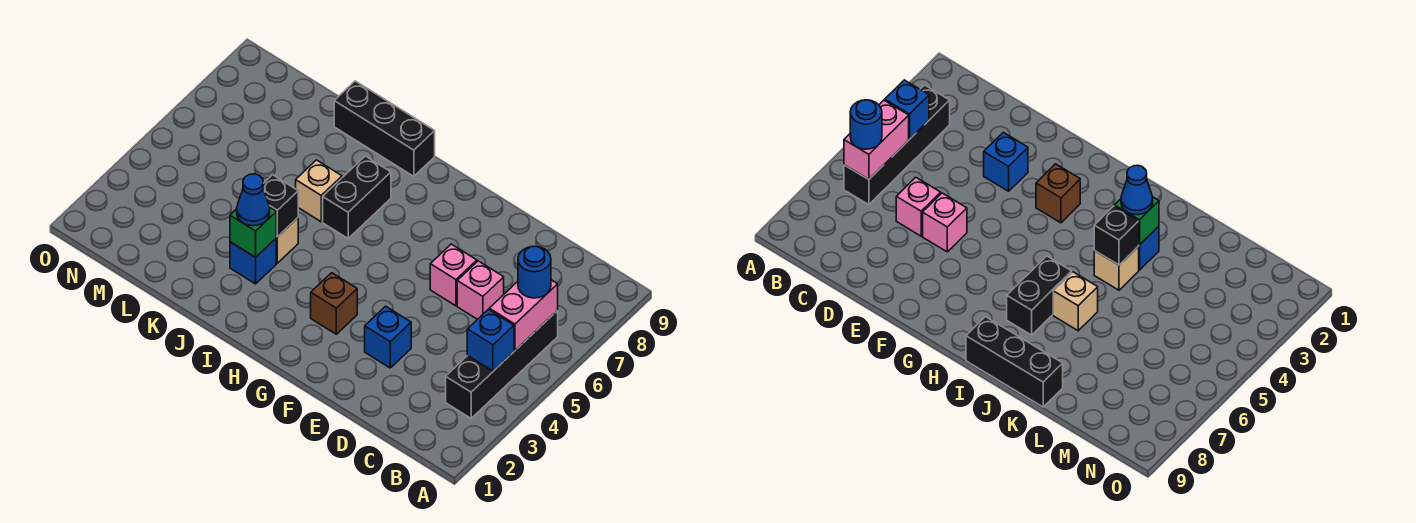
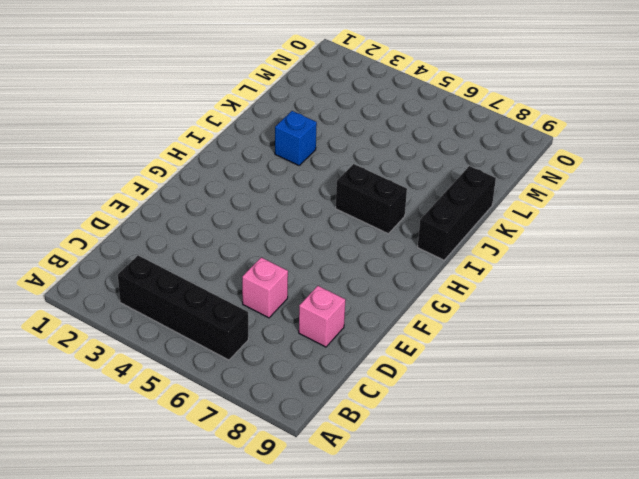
pink brick D8 level 1 -> pink brick E6 level 1
none -> blue brick E3 level 1
none -> brown brick G3 level 1
none -> tan brick J4 level 1

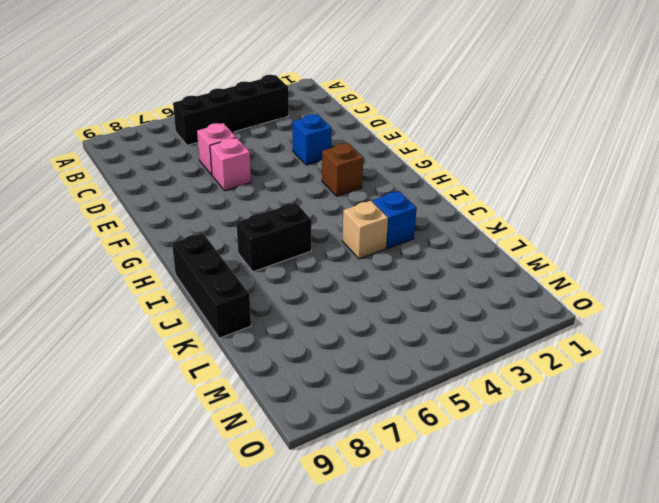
none -> tan brick J6 level 1
none -> blue brick B4 level 2
none -> pink brick B5:B6 level 2

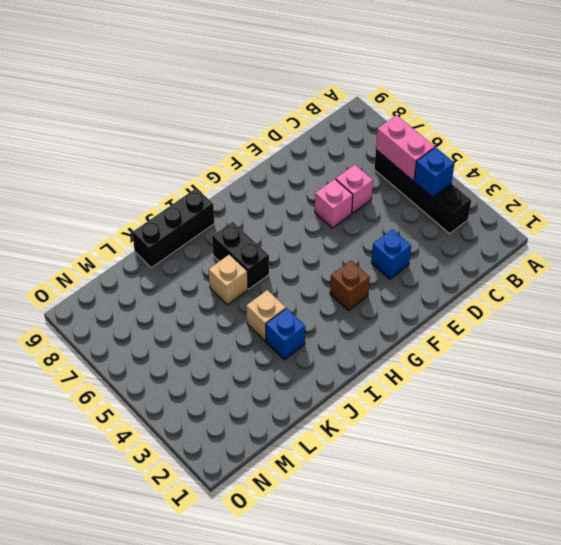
none -> green brick J3 level 2
none -> black brick J4 level 2
none -> blue round brick B6 level 3

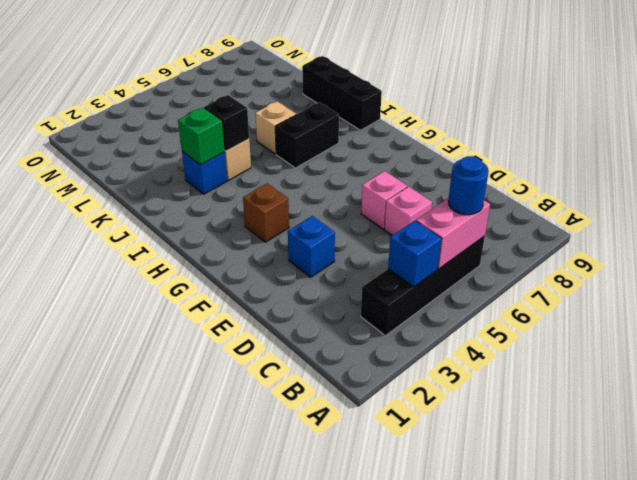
none -> blue cone J3 level 3

